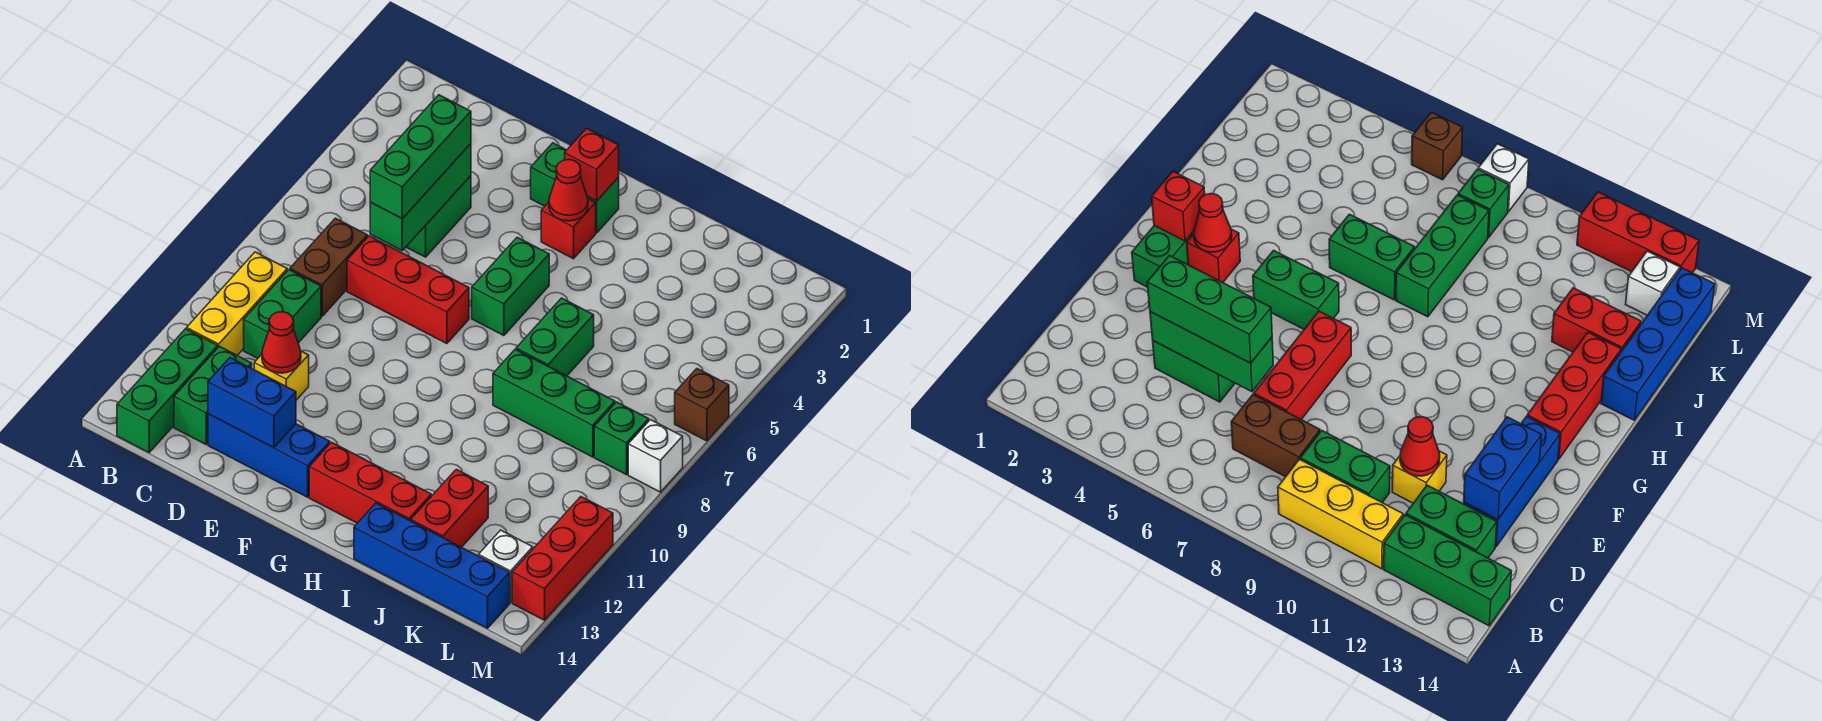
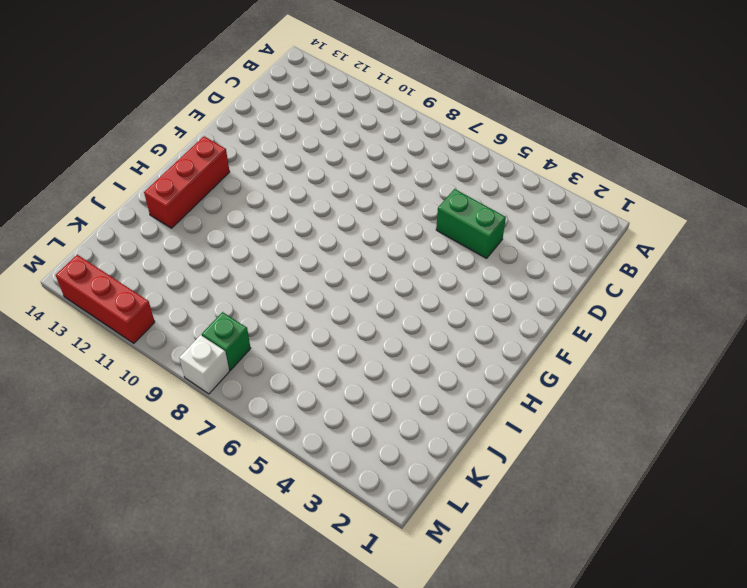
none -> yellow brick B9:B11 level 1
none -> green brick B12:B14 level 1
none -> brown brick C7:C8 level 1

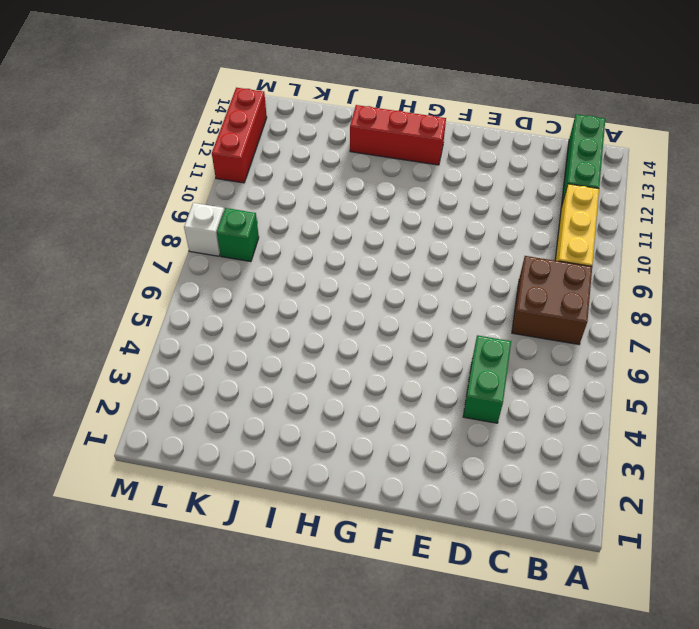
brown brick B7:C8 level 1 -> brown brick C7:C8 level 1
none -> green brick C9:C10 level 1
none -> green brick C12:C13 level 1
none -> red brick D7:F7 level 1

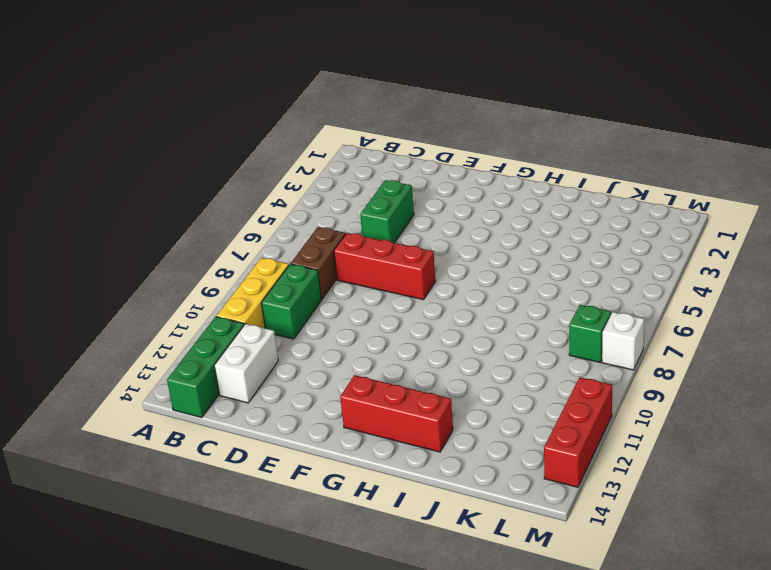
white brick C12:C13 level 1 -> green brick C12:C13 level 1
none -> yellow brick D11 level 1
none -> blue brick D13:F13 level 1
none -> green brick F2:G2 level 1

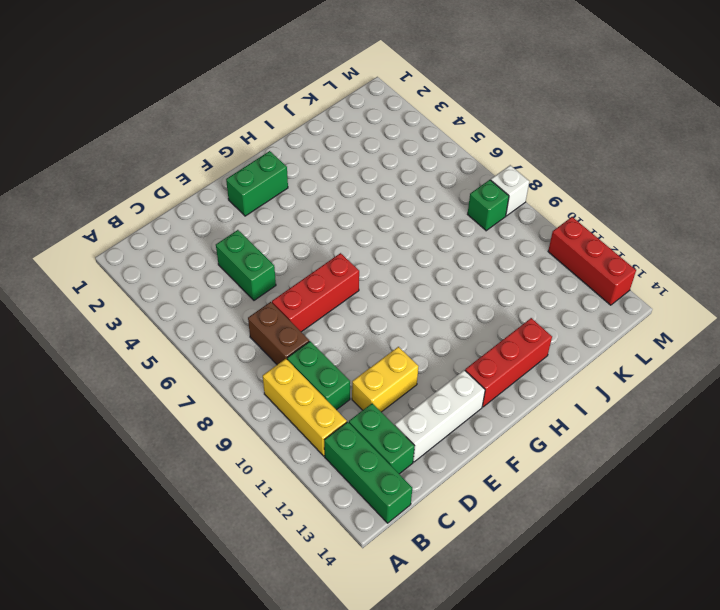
yellow brick D11:E11 level 1 -> yellow brick D11 level 1
white brick D13:F13 level 1 -> blue brick D13:F13 level 1
none -> red brick G3 level 1
none -> green brick G5:G6 level 1
none -> green brick I6:I7 level 1

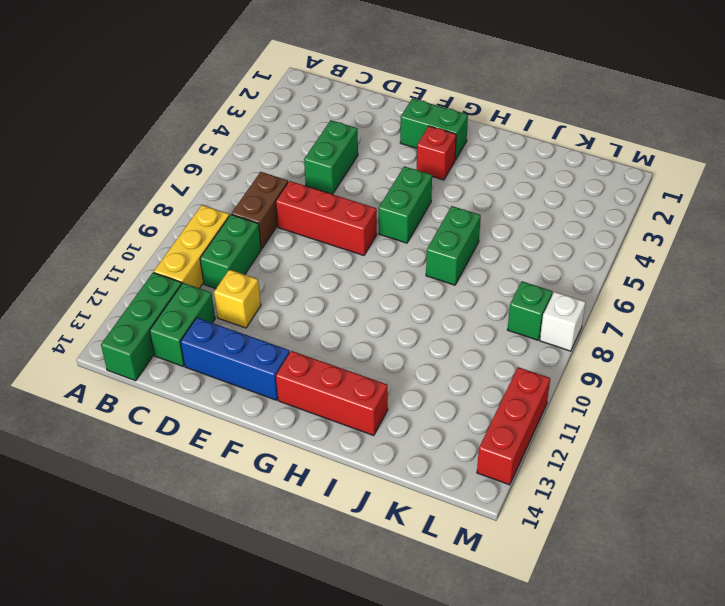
none -> green brick I8:K8 level 1
none -> blue brick I14:L14 level 1
none -> red brick J12:J13 level 1

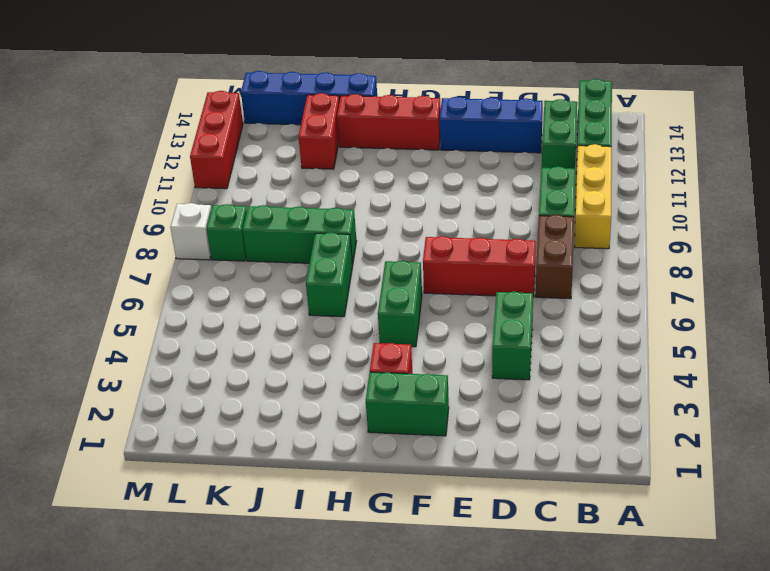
none -> yellow brick D11 level 1
none -> white brick L13 level 1
none -> brown brick M6 level 1

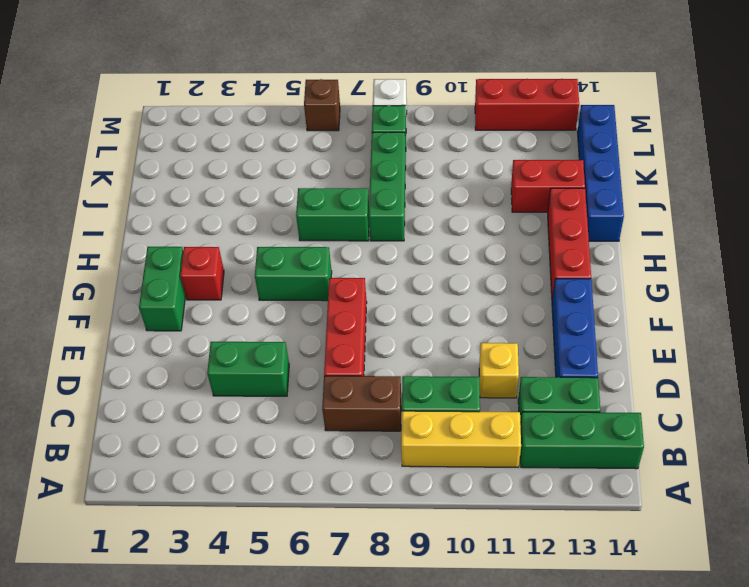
none -> white brick L13 level 1
none -> green brick D4:D6 level 2
none -> red cone D11 level 2

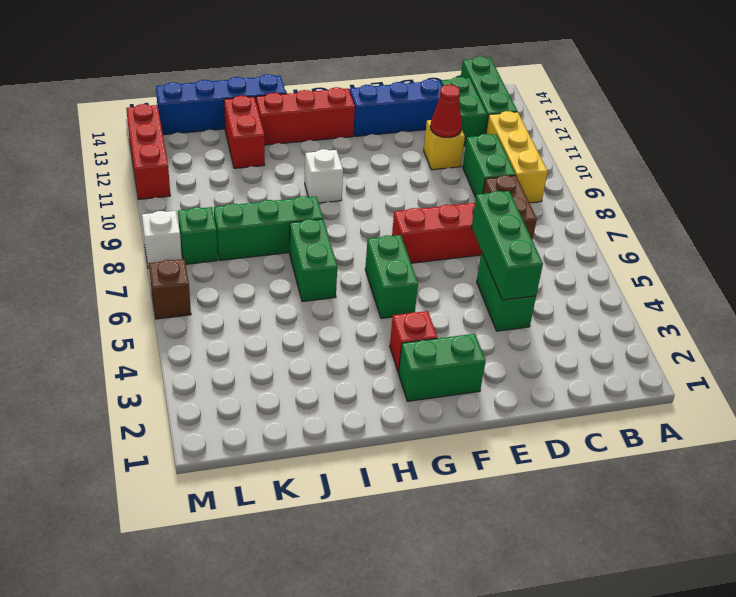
white brick H10 level 1 -> white brick L13 level 1
none -> blue brick D13:E13 level 2
none -> red brick G2 level 2
none -> red cone G3 level 2

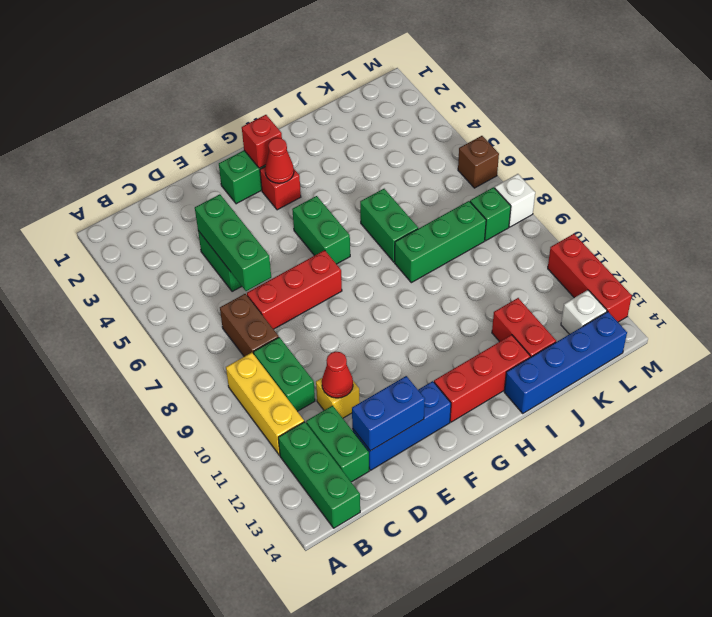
none -> green brick D4:D6 level 3

